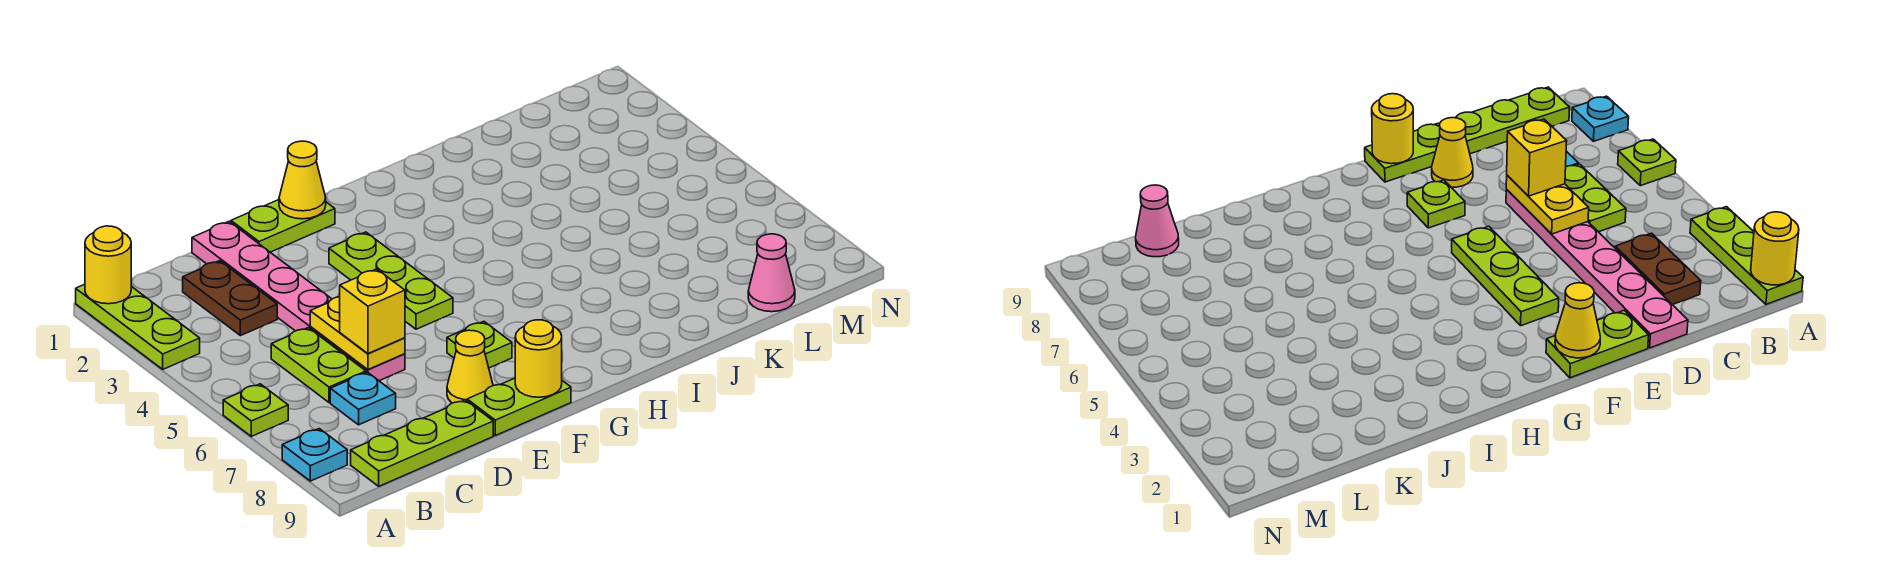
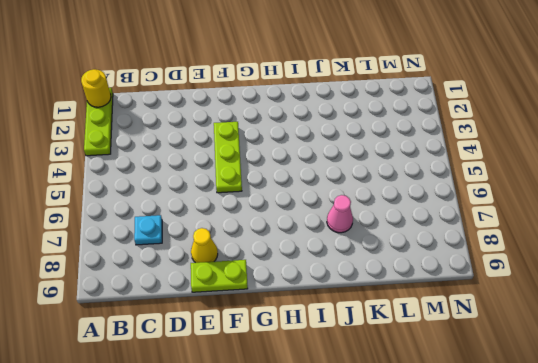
pink cone J7 level 1 -> pink cone L9 level 1
none -> lime plate A6 level 1
none -> cyan plate A8 level 1
none -> lime plate B9:D9 level 1

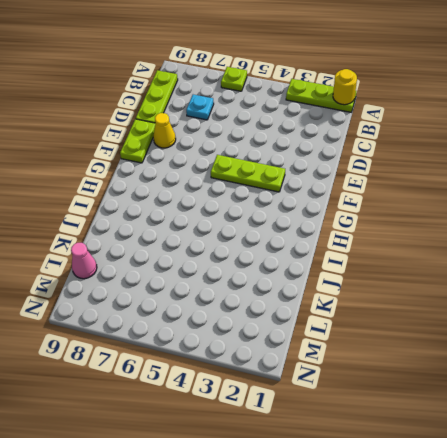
none -> cyan plate A8 level 1
none -> brown plate C2:C3 level 1
none -> lime plate C5:C6 level 1

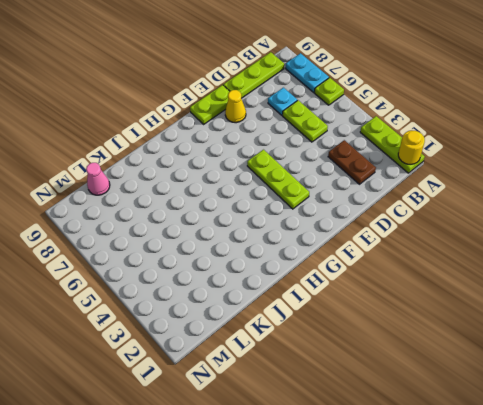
cyan plate A7:A8 level 1 -> cyan plate A8 level 1
none -> pink plate D1:D6 level 1
none -> lime plate E1:F1 level 1
none -> lime plate F7 level 1

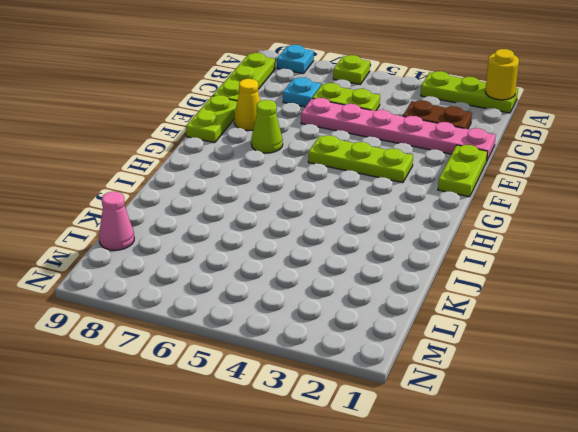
lime cone F7 level 1 -> lime plate F7 level 1
none -> yellow plate D5:D6 level 2
none -> yellow cone F1 level 2
none -> yellow round brick F9 level 2

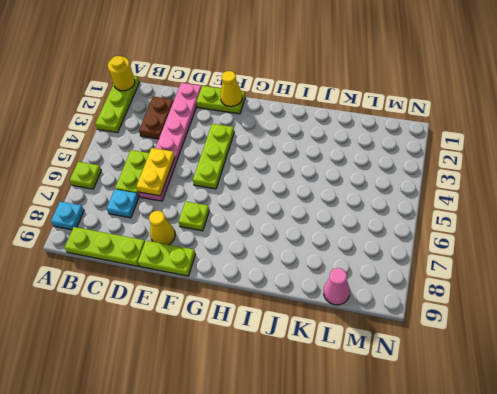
none -> yellow round brick F9 level 2
none -> yellow brick D6 level 3

